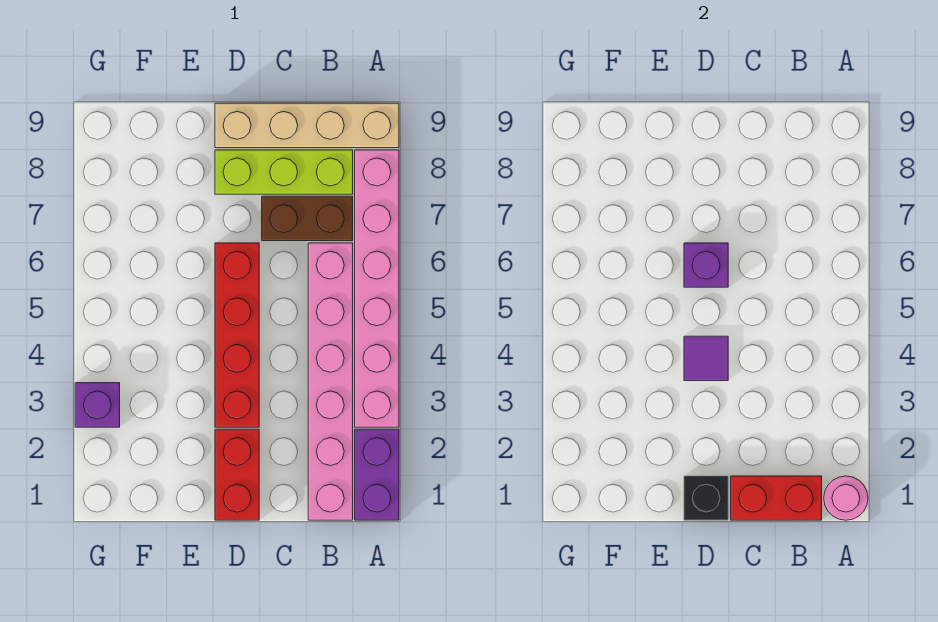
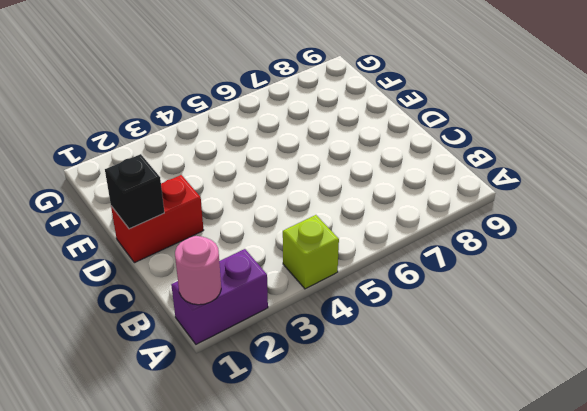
lime brick A4 level 1 -> pink brick A3:A8 level 1
none -> tan brick A9:D9 level 1
none -> pink brick B1:B6 level 1
none -> brown brick B7:C7 level 1

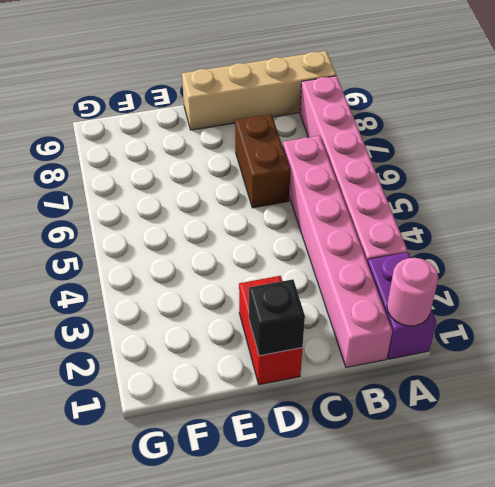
brown brick C6:C7 level 1 -> brown brick B7:C7 level 1
none -> lime brick B8:D8 level 1
none -> red brick D3:D6 level 1
none -> purple brick G3 level 1

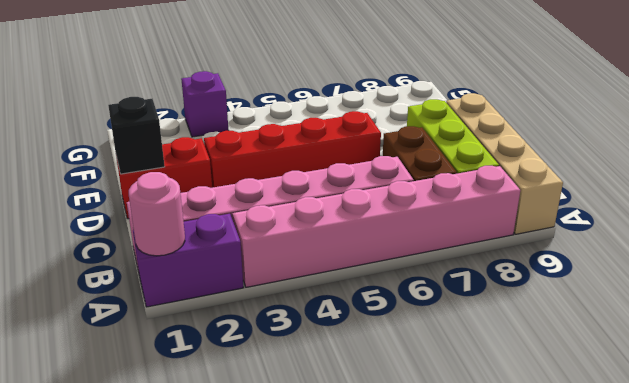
none -> red brick B1:C1 level 2
none -> purple tile D4 level 2
none -> purple brick D6 level 2

